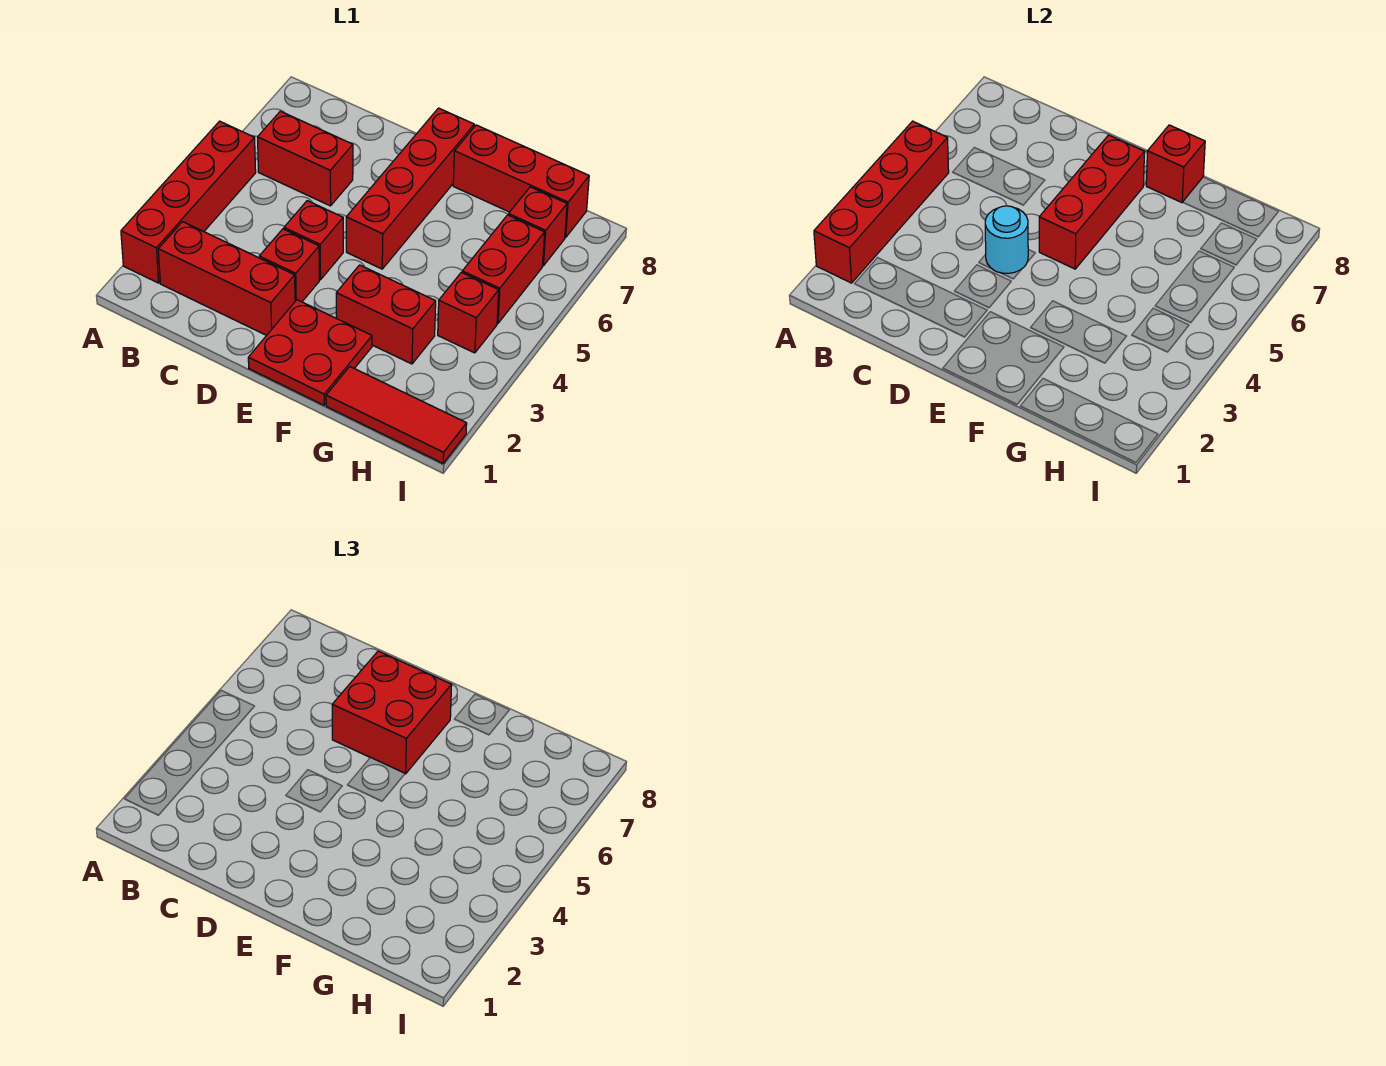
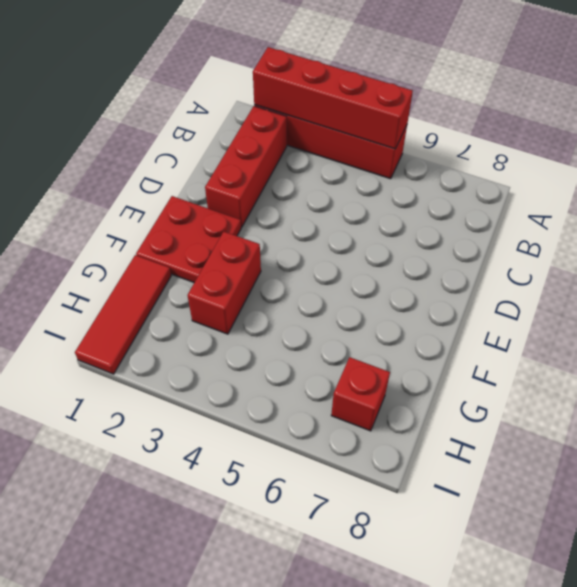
none -> red brick B6:C6 level 1
none -> red brick D3 level 1
none -> red brick D4 level 1

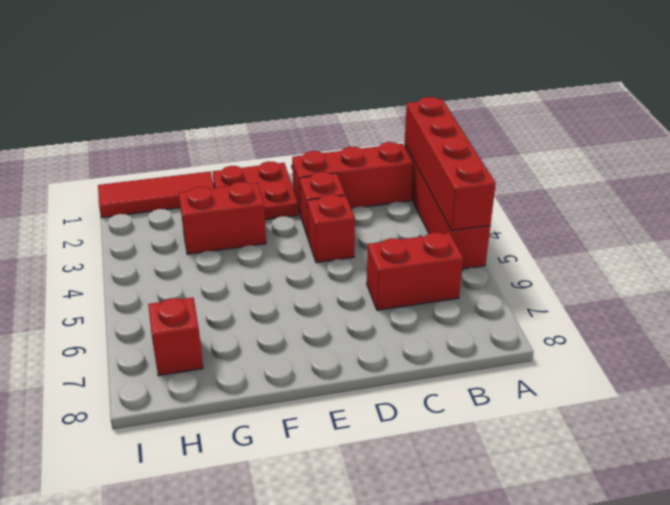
none -> red brick E5:E8 level 1
none -> red brick F8:H8 level 1
none -> red brick H4 level 1

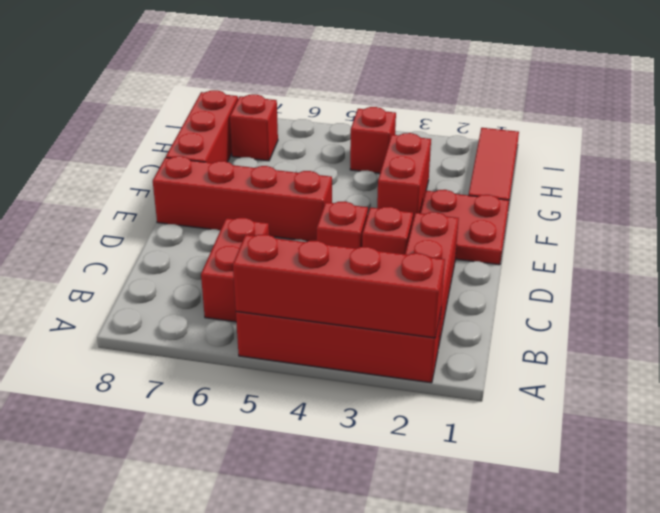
none -> red brick H5:H6 level 1
none -> cyan round brick D4 level 2
none -> red brick E5:E7 level 2

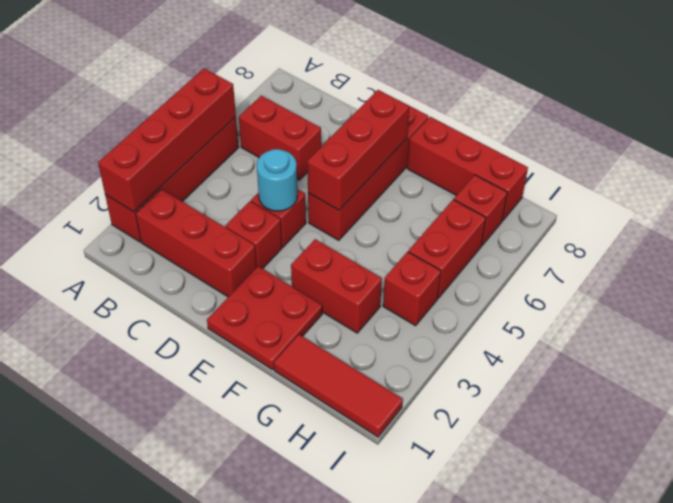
none -> red brick F8 level 2
none -> red brick D6:E7 level 3

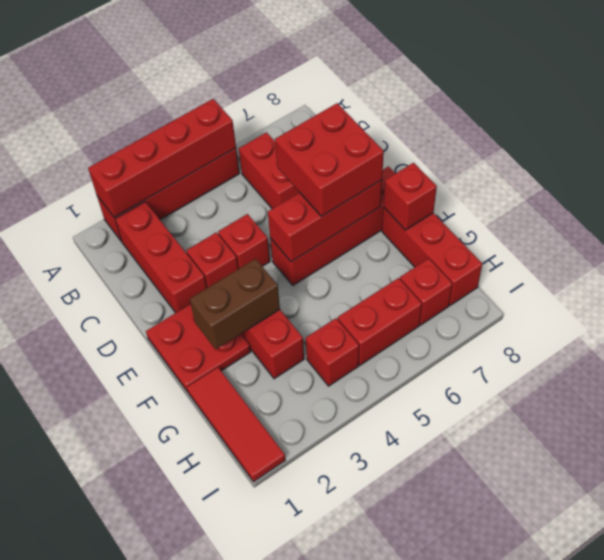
brown brick F2:F3 level 2 -> none
none -> cyan round brick D4 level 2

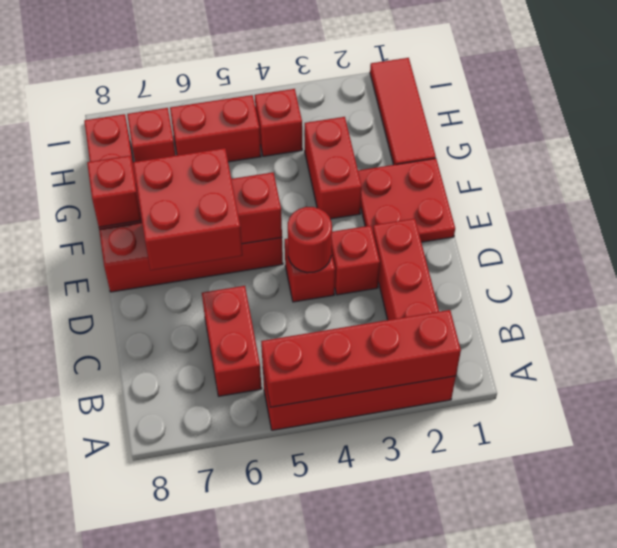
red round brick D4 level 2 -> cyan round brick D4 level 2

